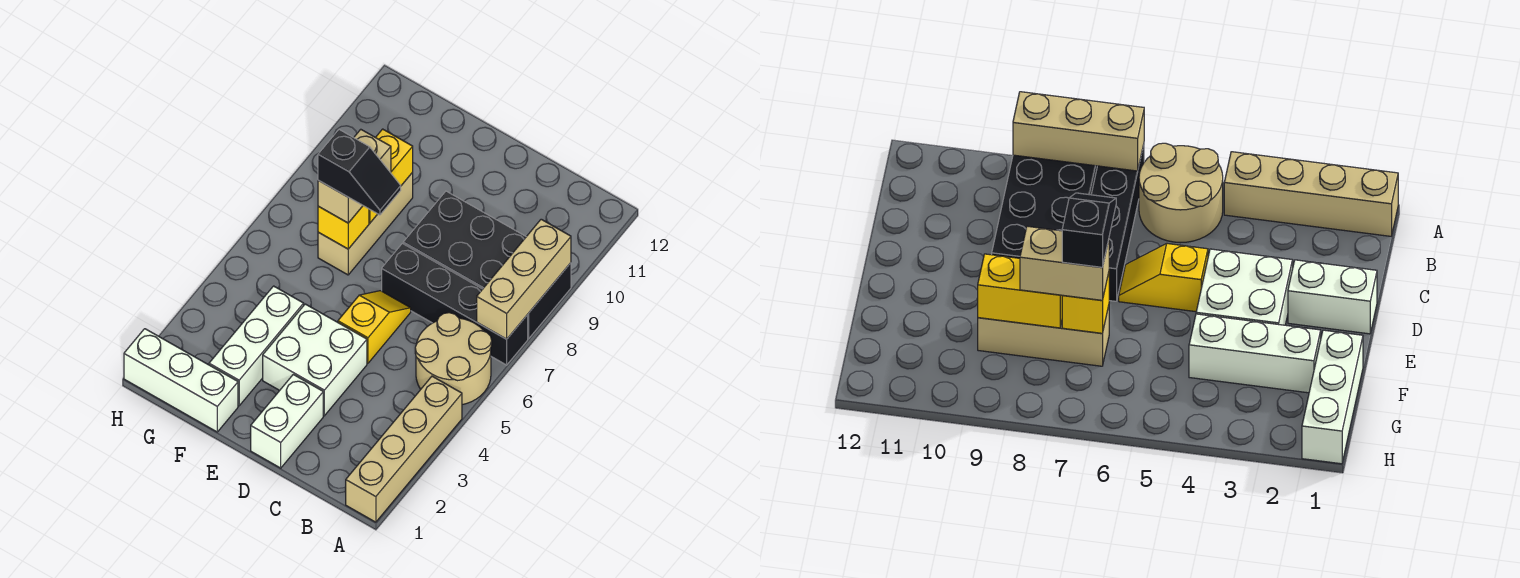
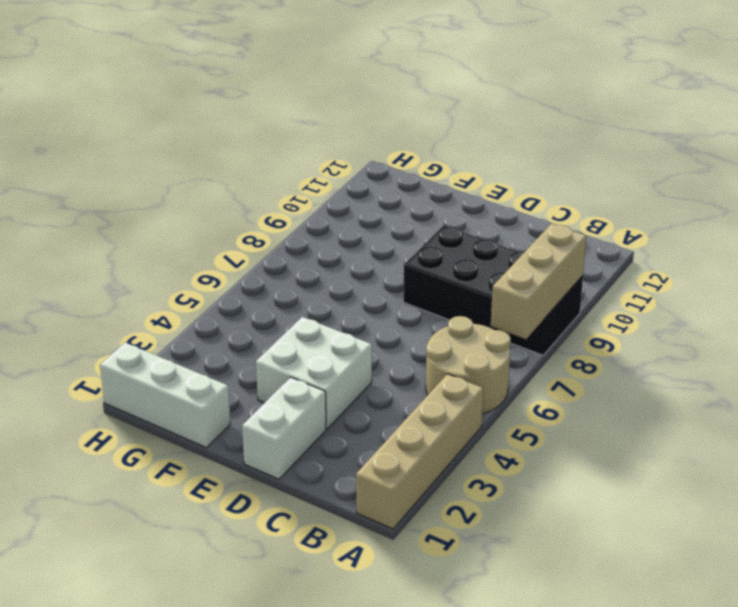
none -> black brick A7:D7 level 1
none -> yellow slope D5:D6 level 1 top 5
none -> white brick F2:F4 level 1

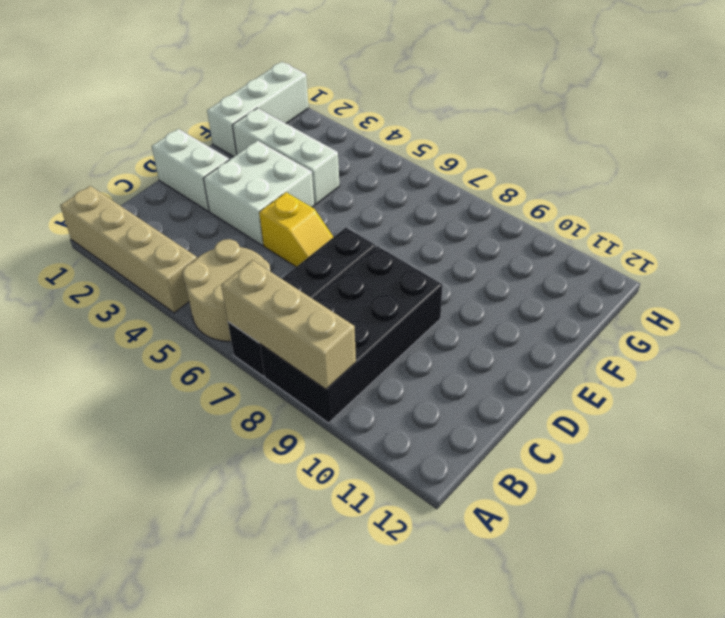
none -> tan brick F7:F9 level 1
none -> yellow brick F7 level 2
none -> yellow brick F8:F9 level 2

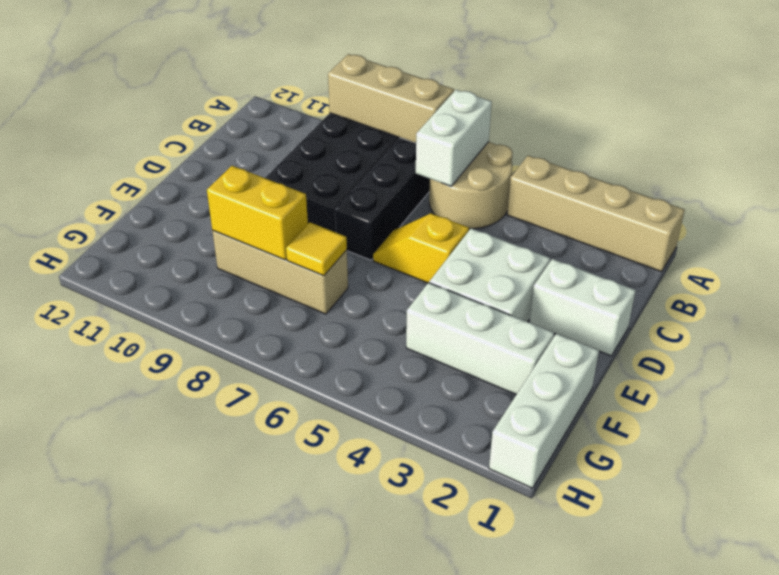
white brick A6:B6 level 2 -> none
yellow tile F7 level 2 -> yellow brick F7 level 2
none -> tan brick F7:F8 level 3
none -> black slope E7:F7 level 4 top F

